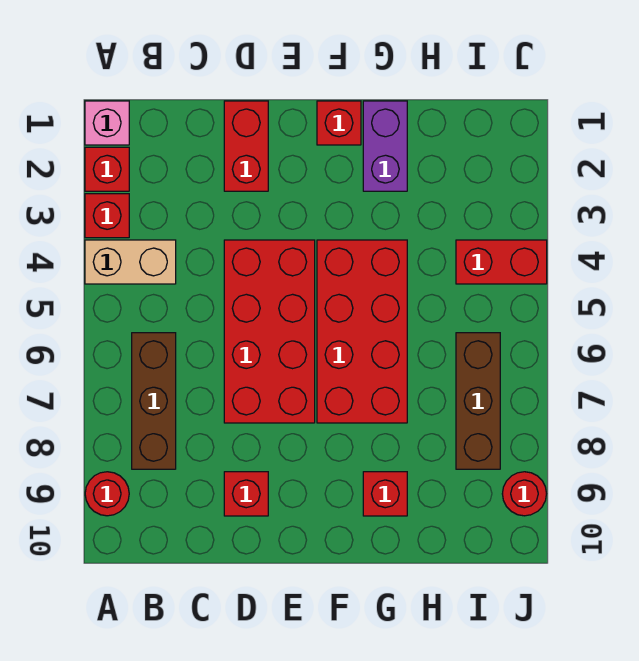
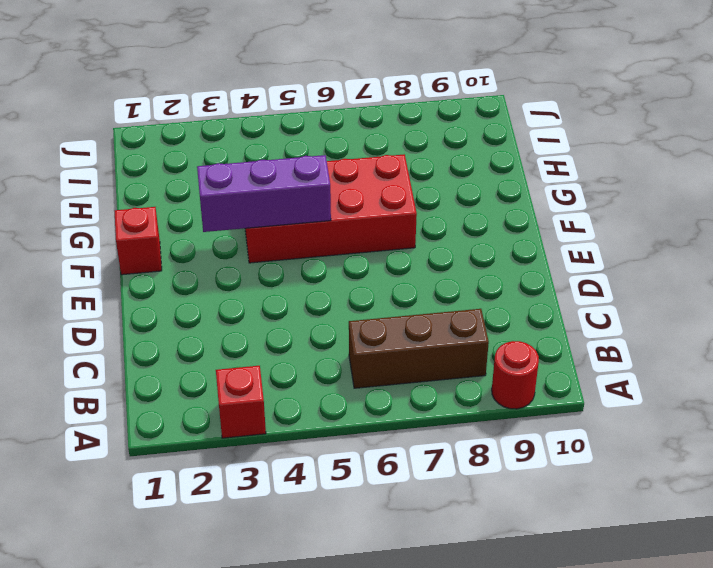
purple brick F3:F5 level 2 -> none
none -> pink brick A1 level 1
none -> red brick A2 level 1
none -> tan brick A4:B4 level 1

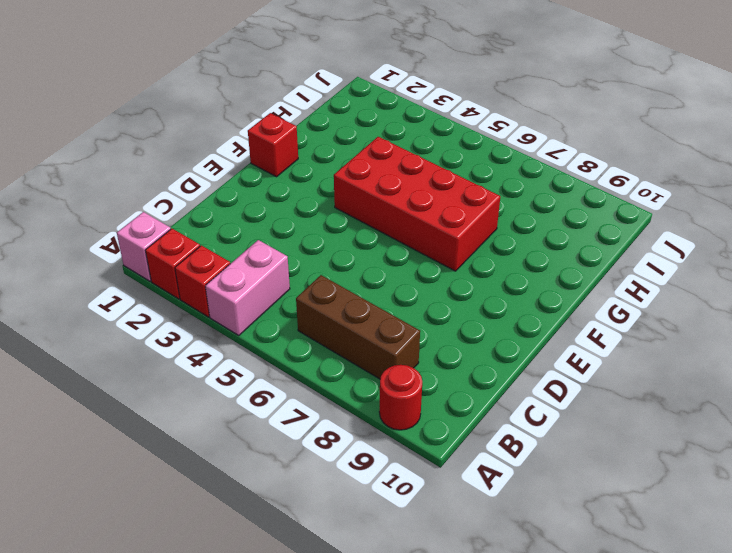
pink brick A4:B4 level 1 -> tan brick A4:B4 level 1
none -> red brick D1:D2 level 1
none -> red brick D4:E7 level 1
none -> red brick D9 level 1

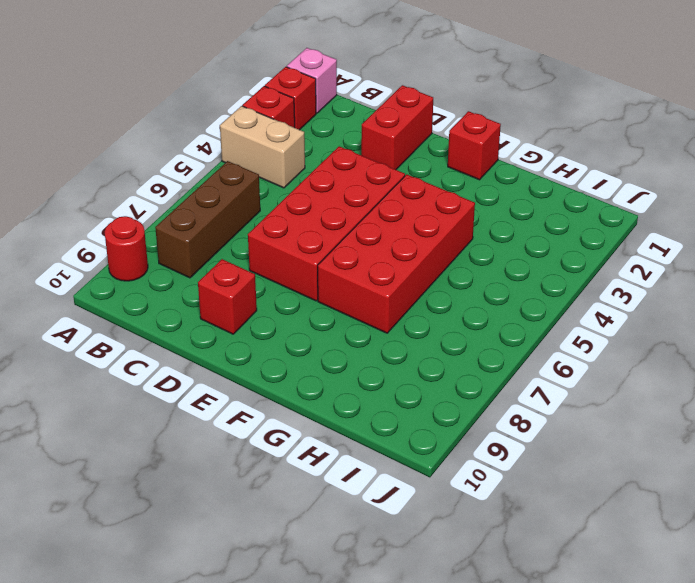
none -> purple brick G1:G2 level 1
none -> red brick G9 level 1
none -> red brick I4:J4 level 1

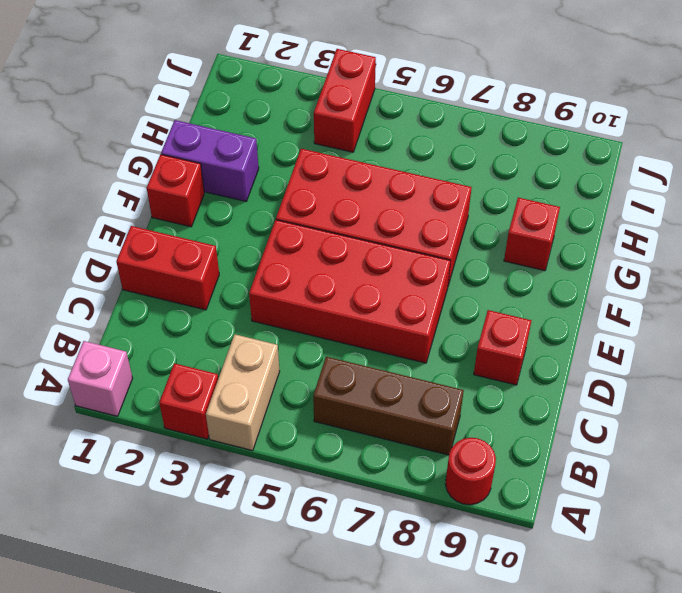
none -> red brick A2 level 1
none -> brown brick I6:I8 level 1
none -> red round brick J9 level 1

